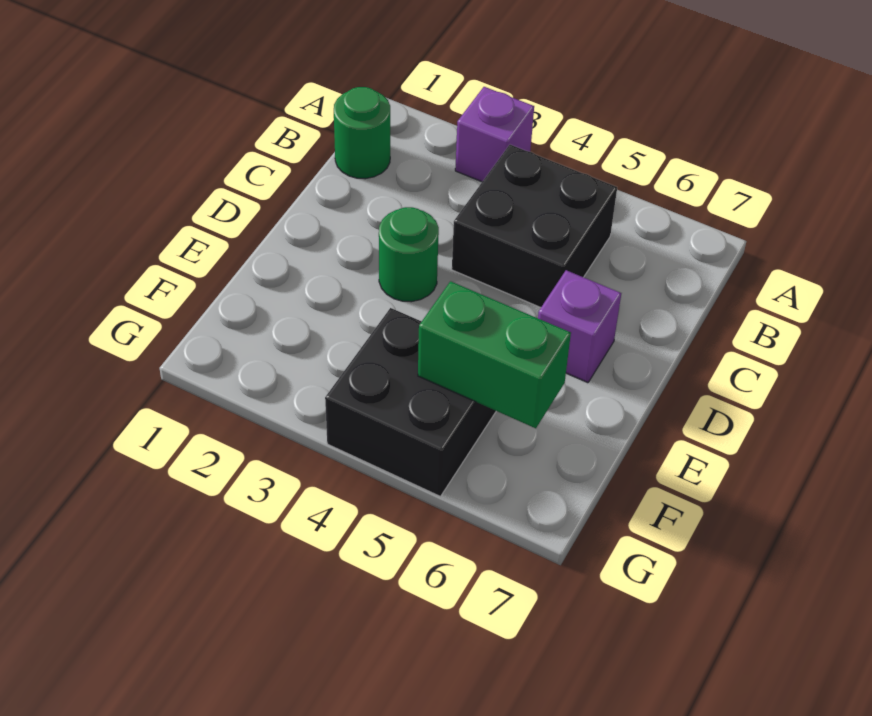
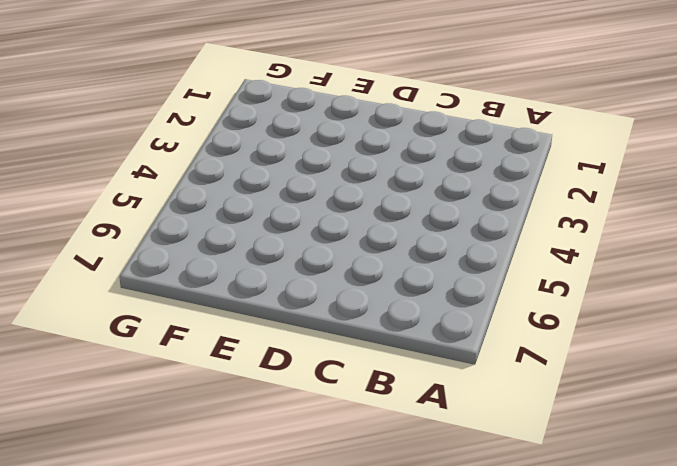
none -> purple brick A3 level 1
none -> green round brick B1 level 1

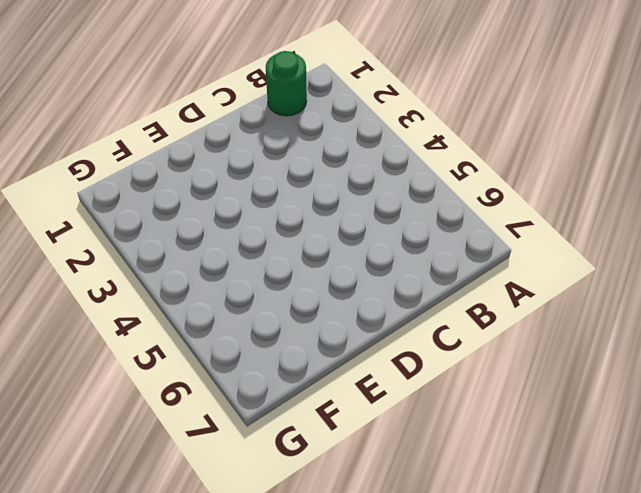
none -> purple brick A3 level 1
none -> black brick B4:C5 level 1

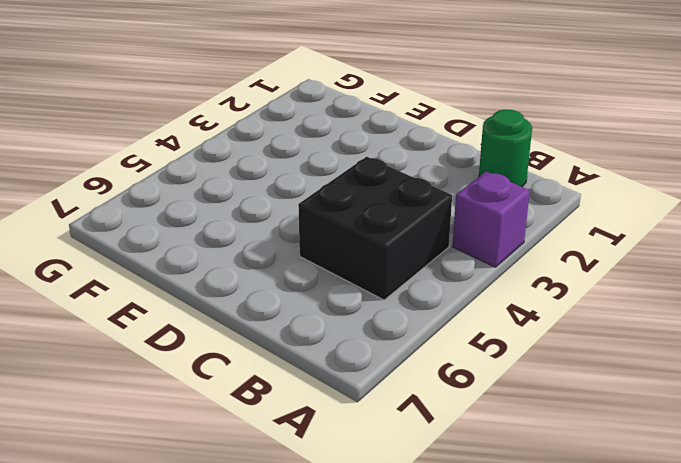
none -> green round brick D3 level 1
none -> purple brick D6 level 1

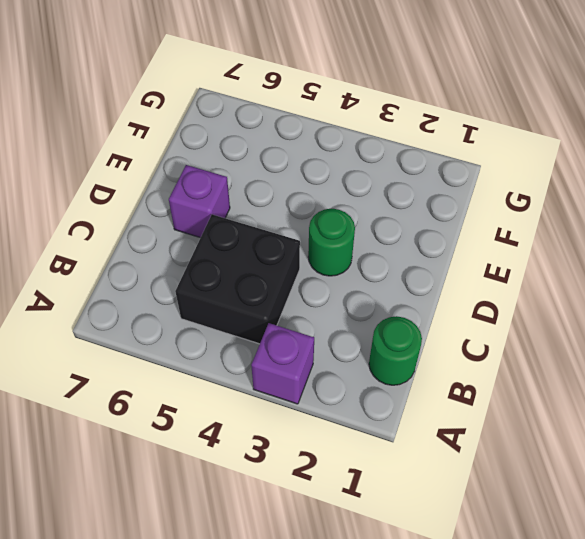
none -> black brick F4:G5 level 1
none -> green brick F5:F6 level 2

